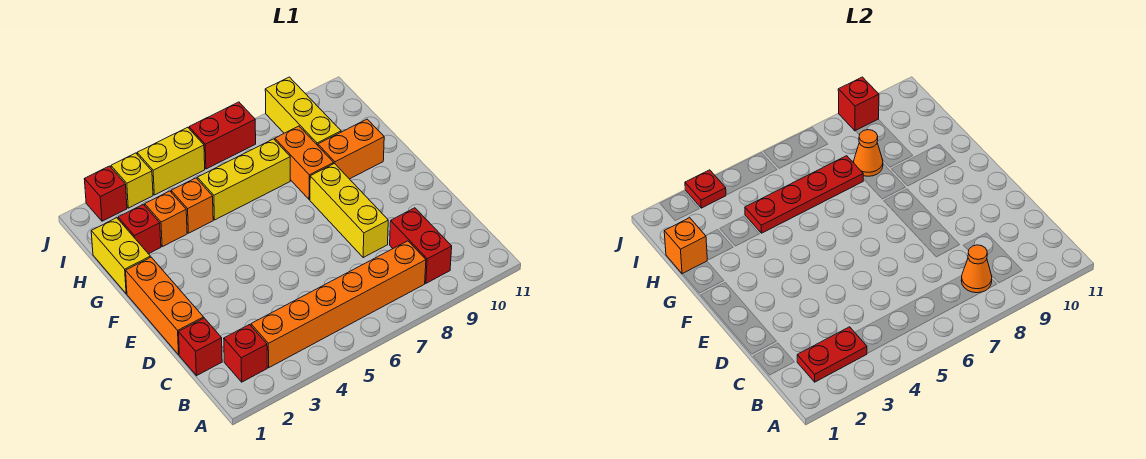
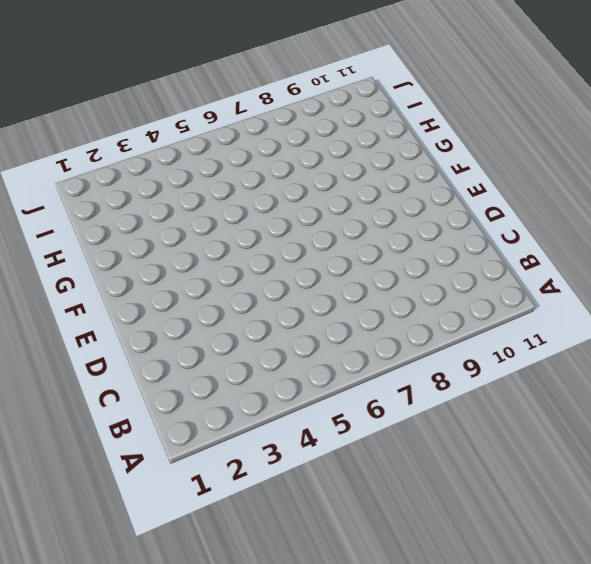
none -> red brick B2 level 1
none -> orange brick B3:B8 level 1
none -> red brick B9:C9 level 1

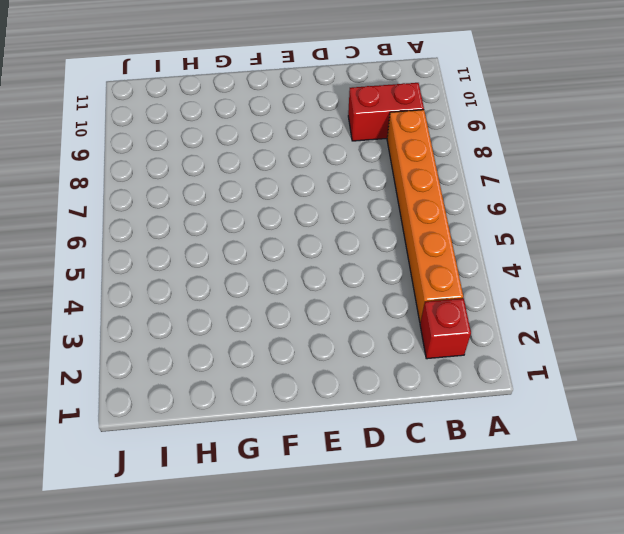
none -> red brick C1 level 1
none -> orange brick D1:F1 level 1
none -> yellow brick D8:F8 level 1

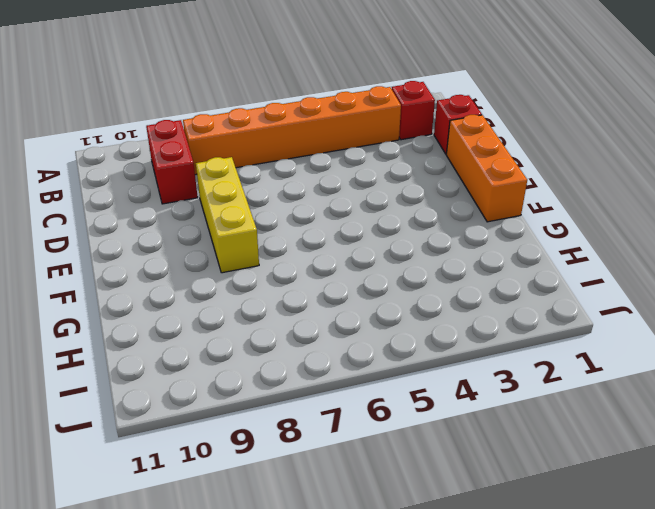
none -> yellow brick G1:H1 level 1
none -> orange brick G8:H8 level 1
none -> orange brick G9:G10 level 1

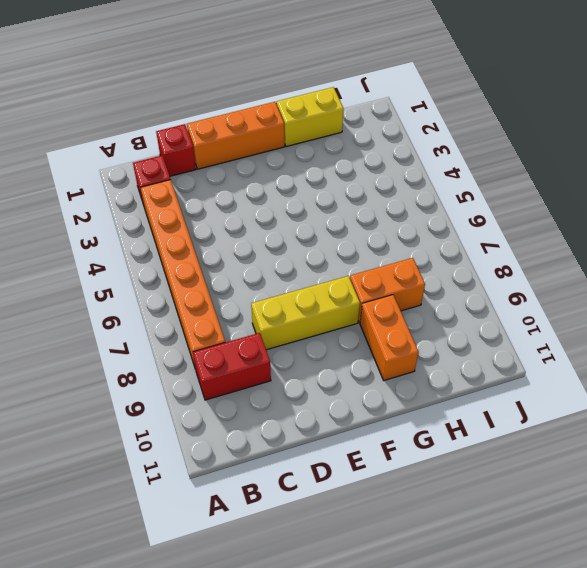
none -> red brick H2 level 1
none -> orange brick H3 level 1
none -> orange brick H4 level 1

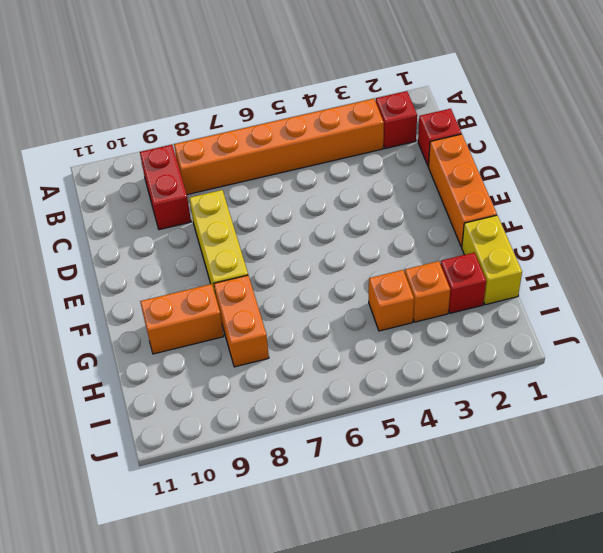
none -> yellow brick H5:H7 level 1
none -> yellow brick H9:J9 level 1
none -> red brick J2 level 1

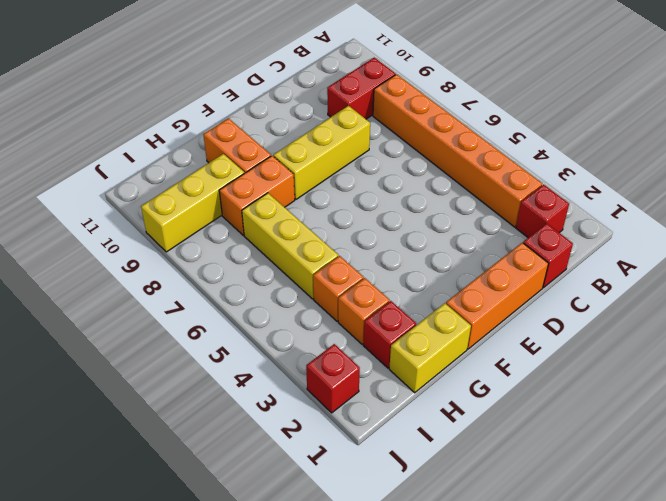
none -> yellow brick J3 level 1
none -> yellow brick J4:J5 level 1
none -> red brick J6:J7 level 1

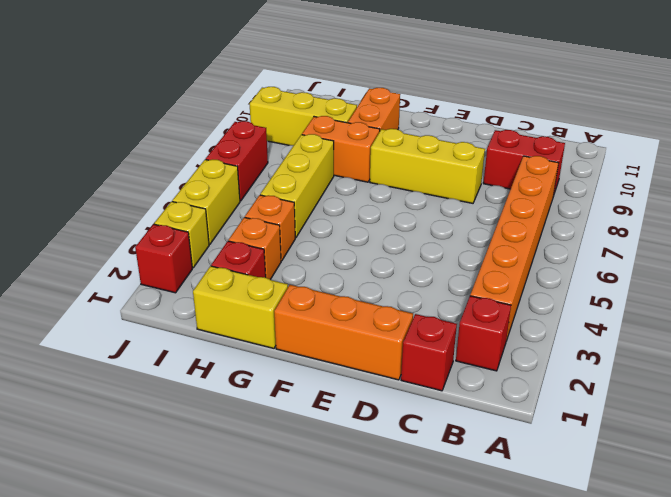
none -> red plate B2:B3 level 2
none -> orange cone B8 level 2
none -> orange brick H1 level 2

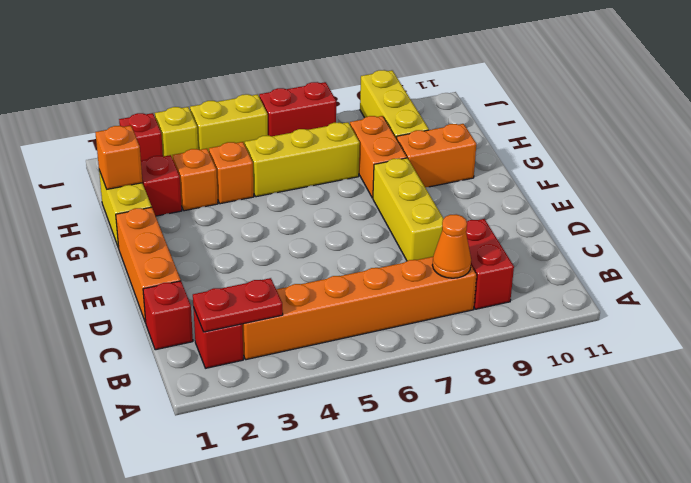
none -> red plate H4:H7 level 2
none -> orange cone H8 level 2
none -> red plate J3 level 2

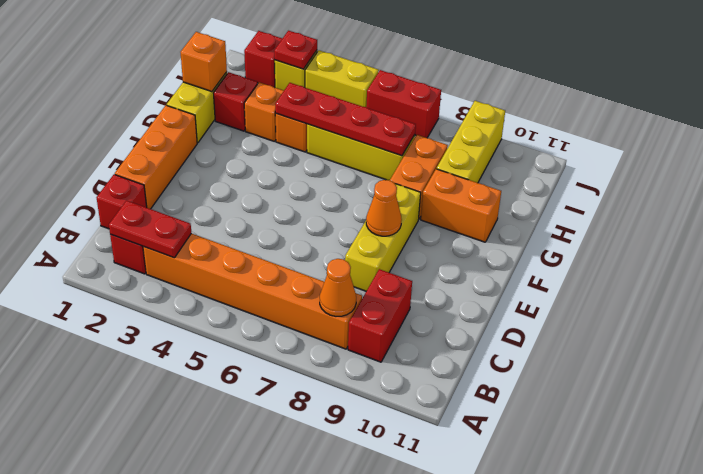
orange cone E8 level 2 -> orange cone H8 level 2
none -> red brick J9 level 2

